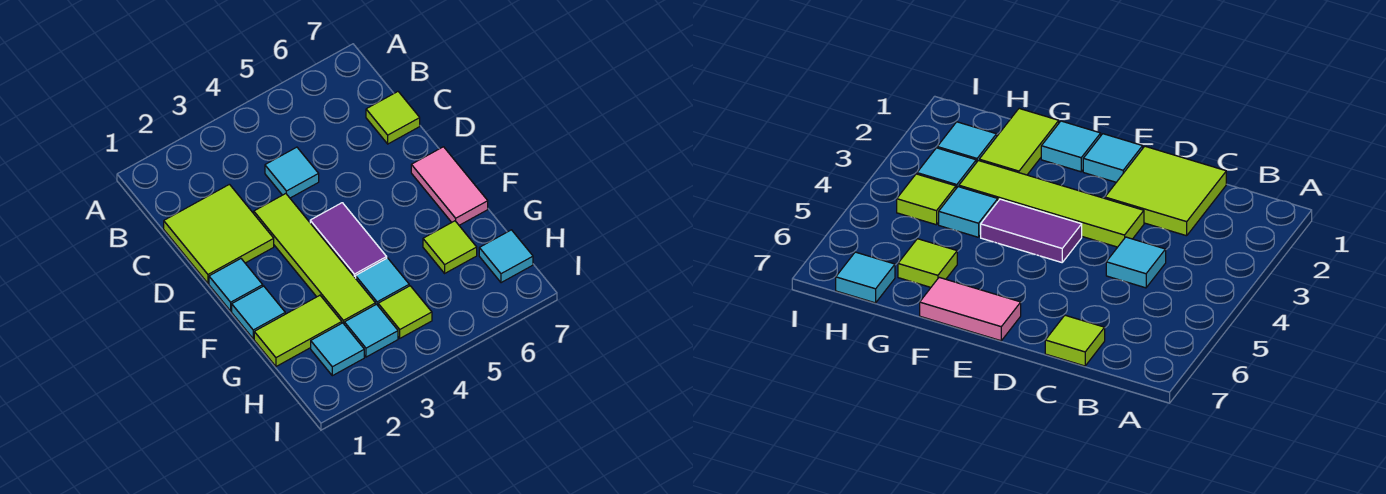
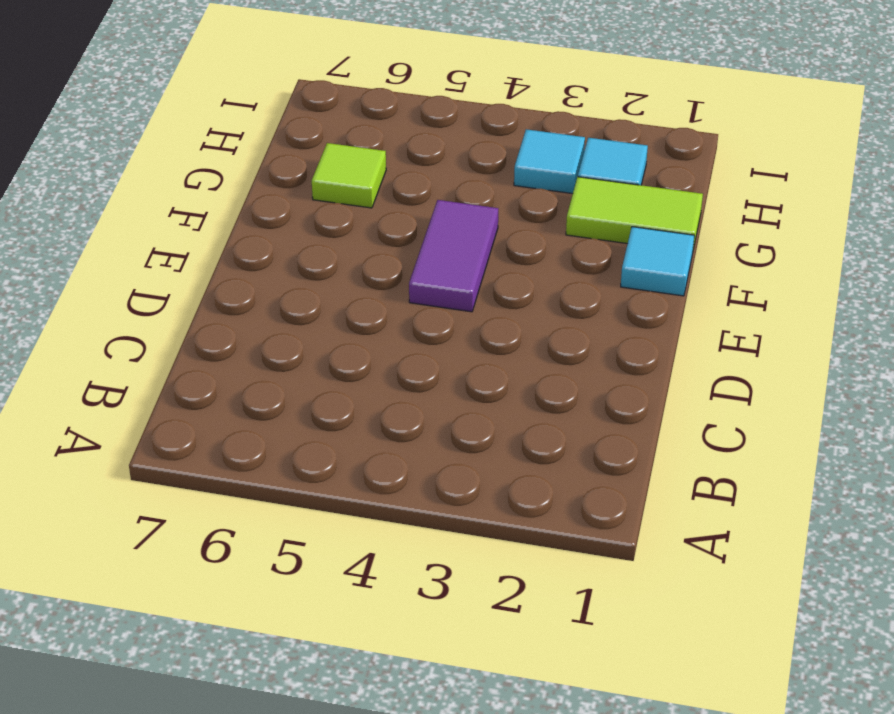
none -> lime tile C1:D2 level 1
none -> cyan tile C4 level 1
none -> lime tile C7 level 1

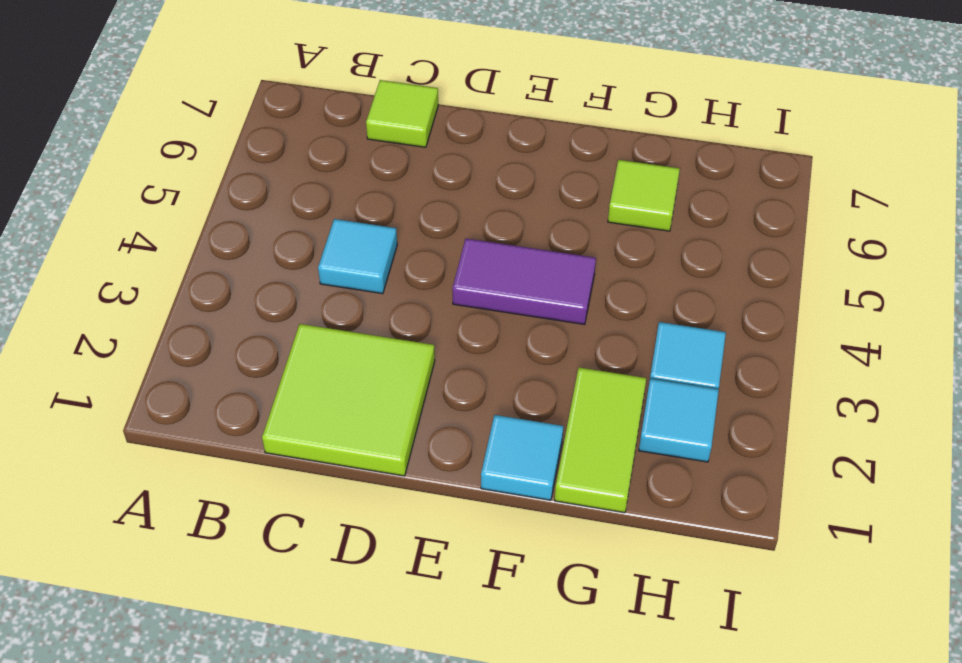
none -> lime tile D3:G3 level 1
none -> cyan tile E1 level 1
none -> pink tile E7:F7 level 1

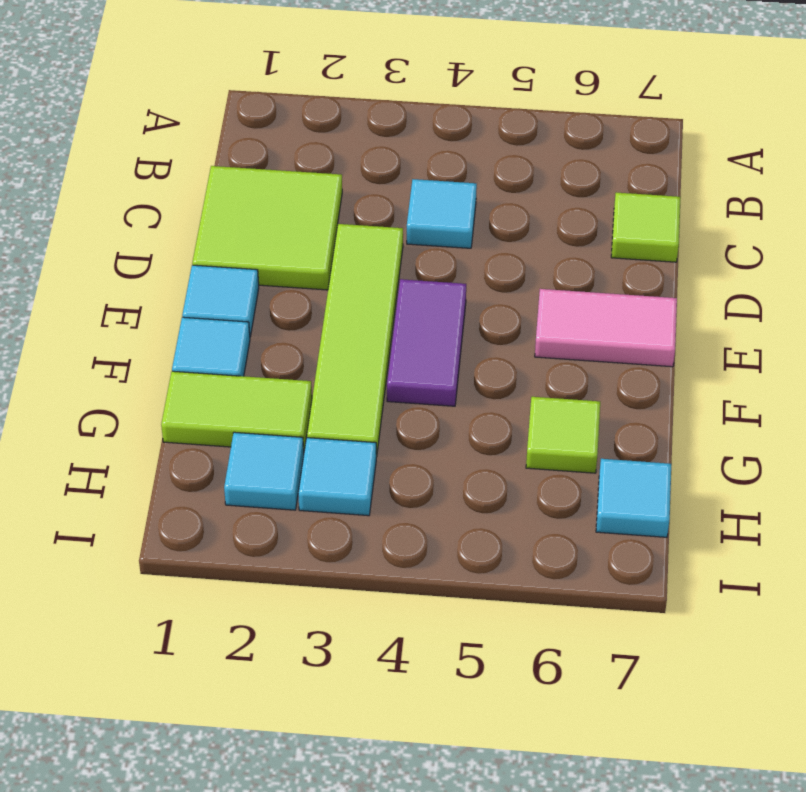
pink tile E6:E7 level 1 -> pink tile E7:F7 level 1
none -> cyan tile G4 level 1
none -> lime tile H4 level 1

